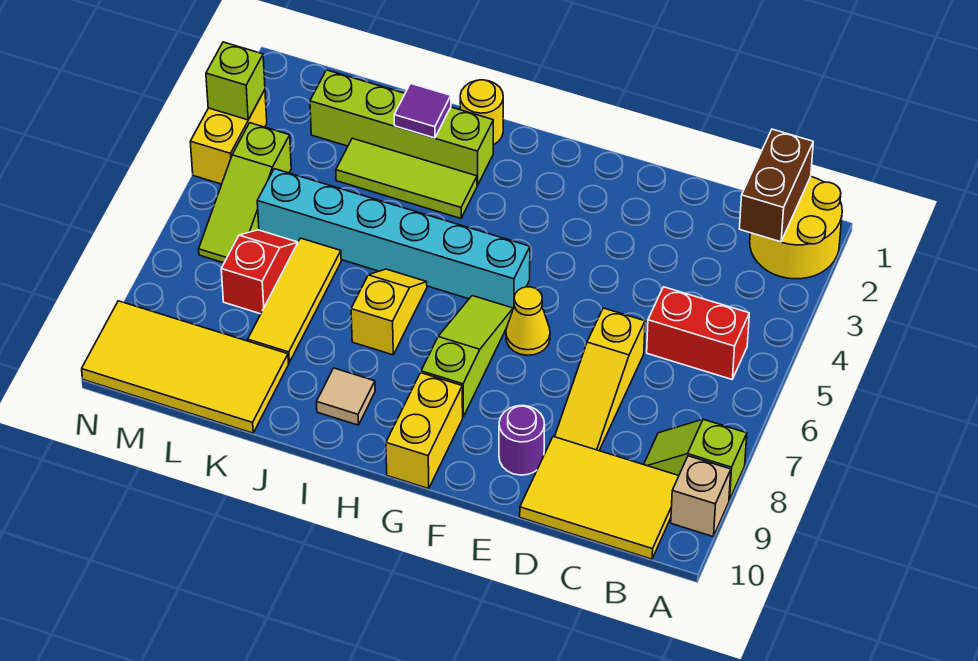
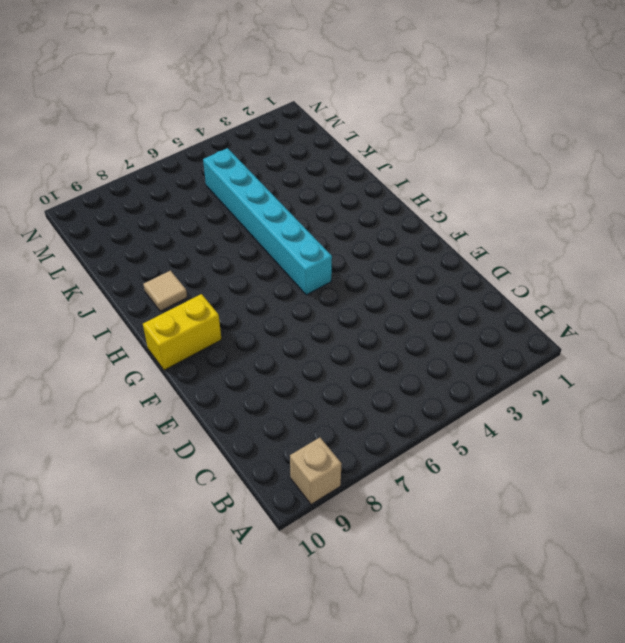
none -> yellow round brick A1:B2 level 1
none -> lime slope A8:B8 level 1 top A
none -> red brick B5:C5 level 1

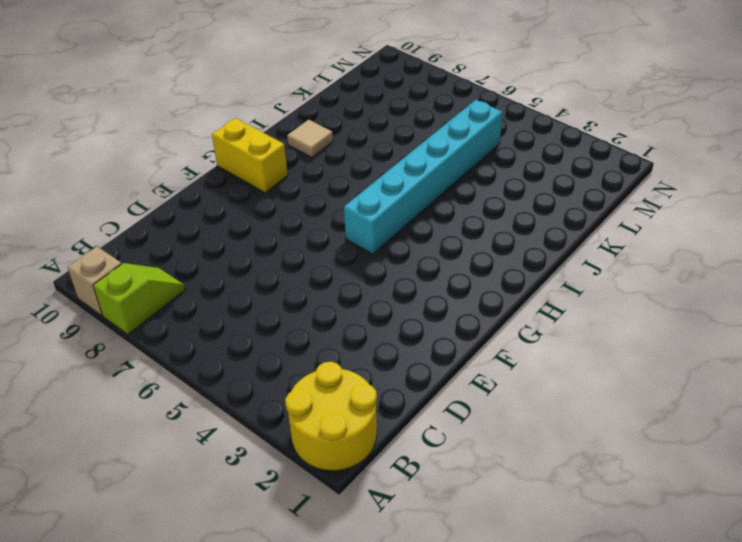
none -> red brick B5:C5 level 1
none -> yellow tile B9:D10 level 1
none -> yellow slope D6:D8 level 1 top 6

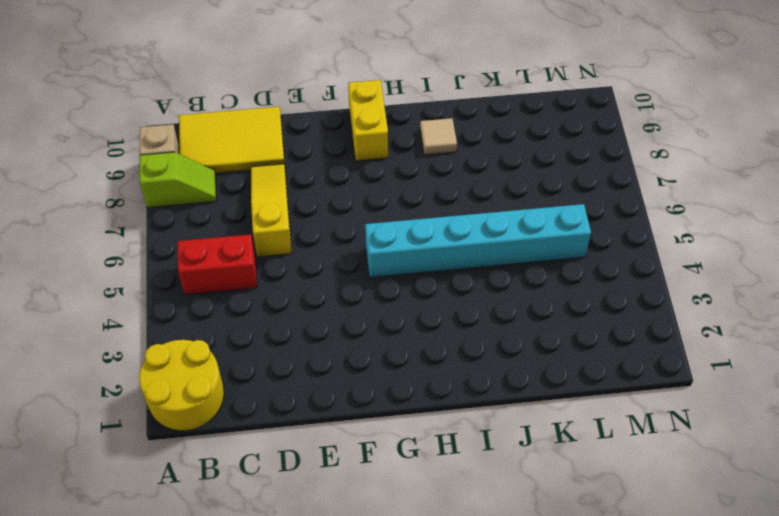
none -> purple round brick E9 level 1
none -> yellow cone F6 level 1
none -> lime slope G6:G8 level 1 top 8

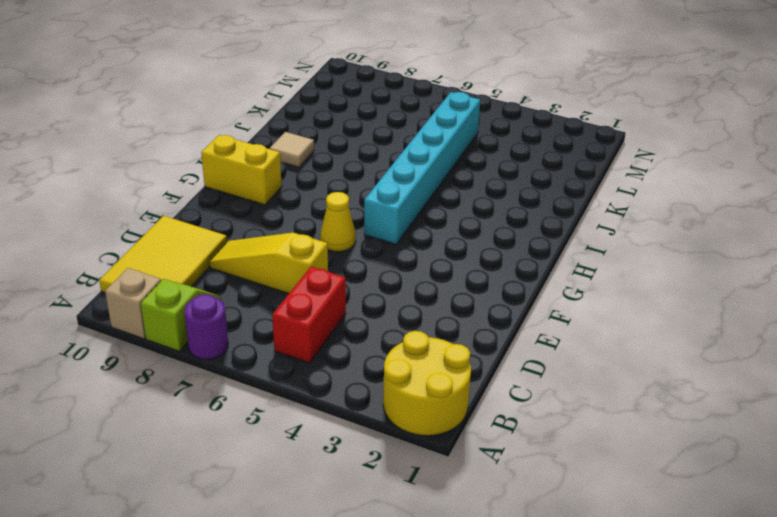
purple round brick A7 level 1 -> purple round brick E9 level 1
none -> lime slope G6:G8 level 1 top 8
none -> yellow round brick I1 level 1
none -> lime brick I2:L2 level 1

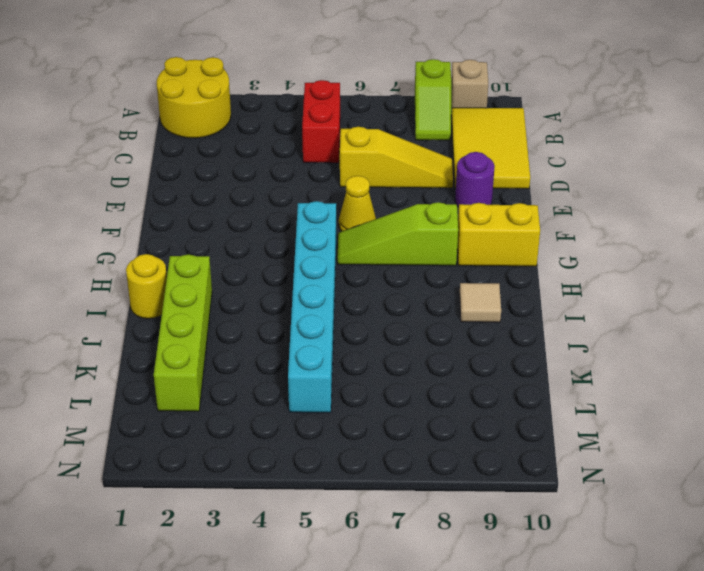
none -> lime tile I3:K3 level 1
none -> yellow slope I6:I7 level 1 top 7
none -> yellow tile K6:K8 level 1

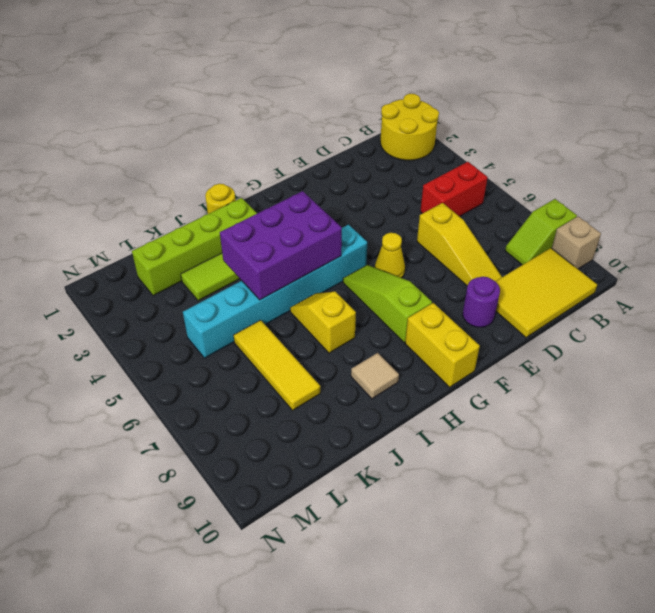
purple brick H4:J5 level 2 -> none
none -> yellow tile K9:N10 level 1
none -> red slope L6:L7 level 1 top 7
none -> lime slope M4:M6 level 1 top 4

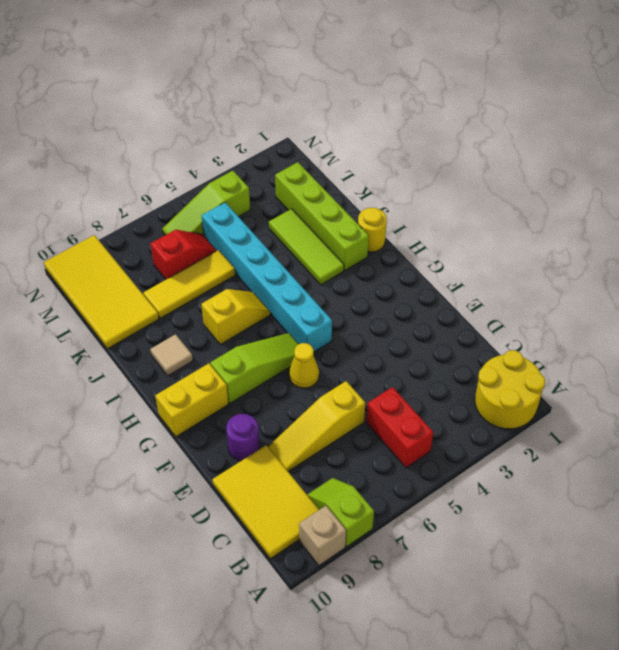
none -> yellow brick N3:N4 level 1
none -> brown brick B1:B2 level 2
none -> purple tile J2 level 2

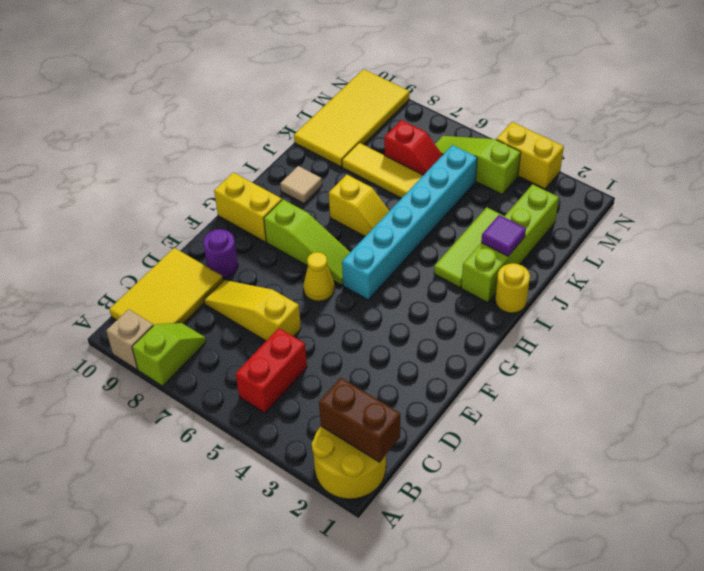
none -> lime brick N3 level 2

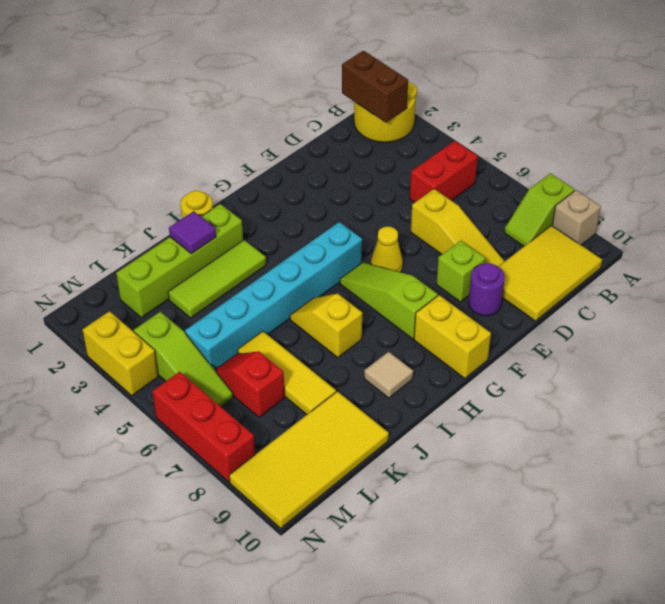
lime brick E8 level 1 -> lime brick N3 level 2
red brick N6:N8 level 1 -> none

